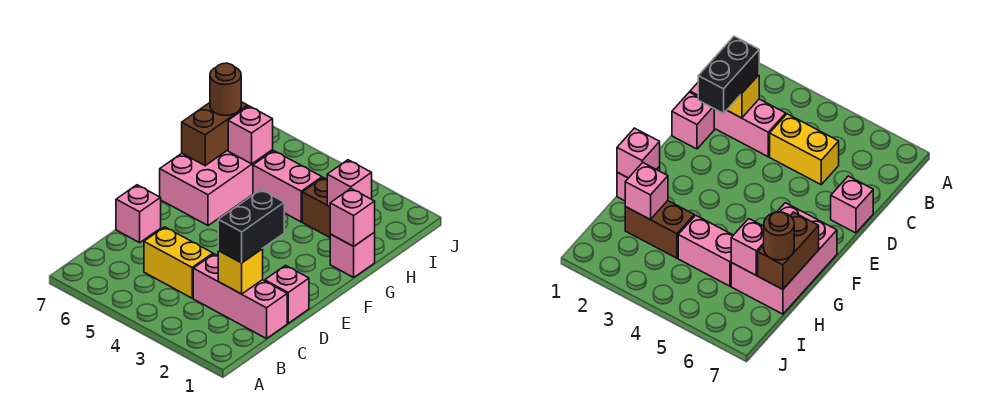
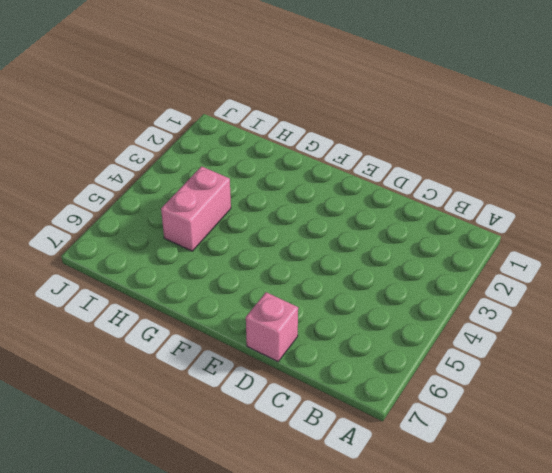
none -> pink brick C1:C3 level 1
none -> yellow brick C4:C5 level 1
none -> pink brick D1 level 1

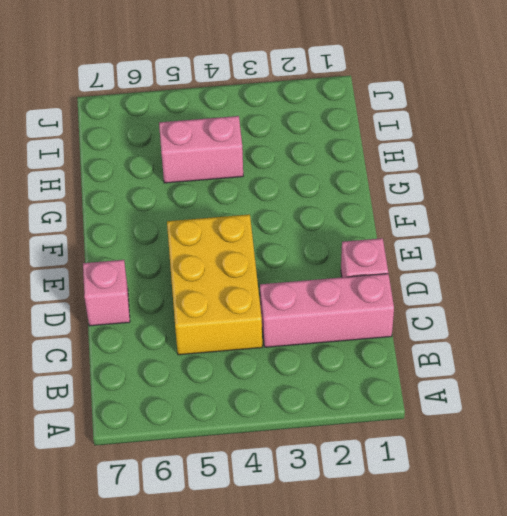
yellow brick C4:E5 level 1 -> yellow brick C4:C5 level 1
none -> pink brick F6:H7 level 1
none -> pink brick G1 level 1
none -> brown brick H2:H3 level 1

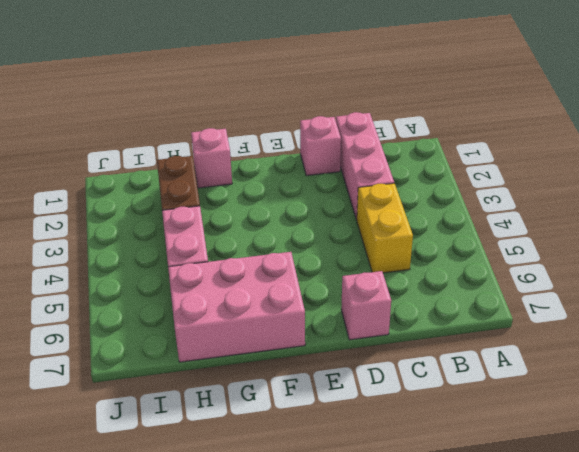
none -> yellow brick C2 level 2
none -> pink brick G1 level 2
none -> brown brick G7:H7 level 2

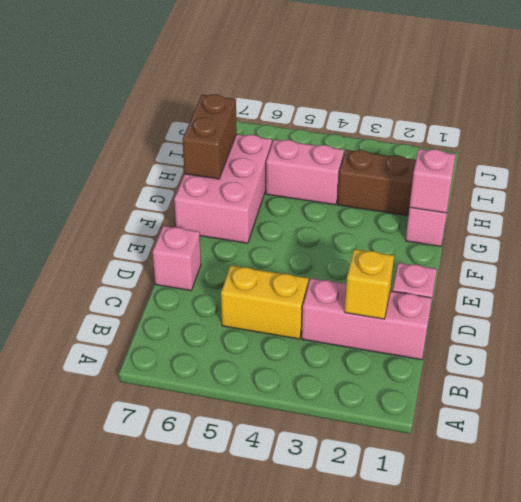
none -> pink brick H2 level 2
none -> pink brick H6 level 2
none -> black brick C2:D2 level 3

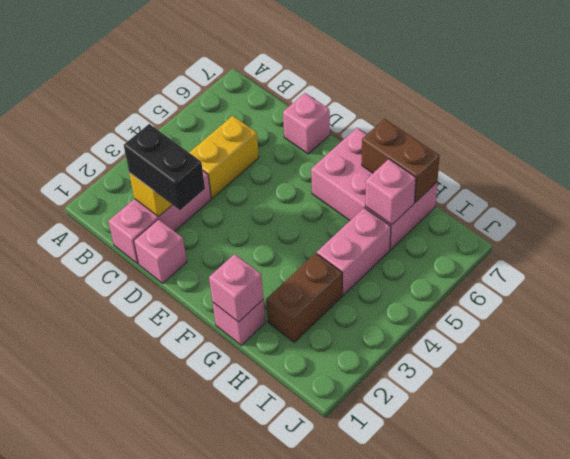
none -> pink brick H2 level 2
none -> brown round brick H7 level 3

